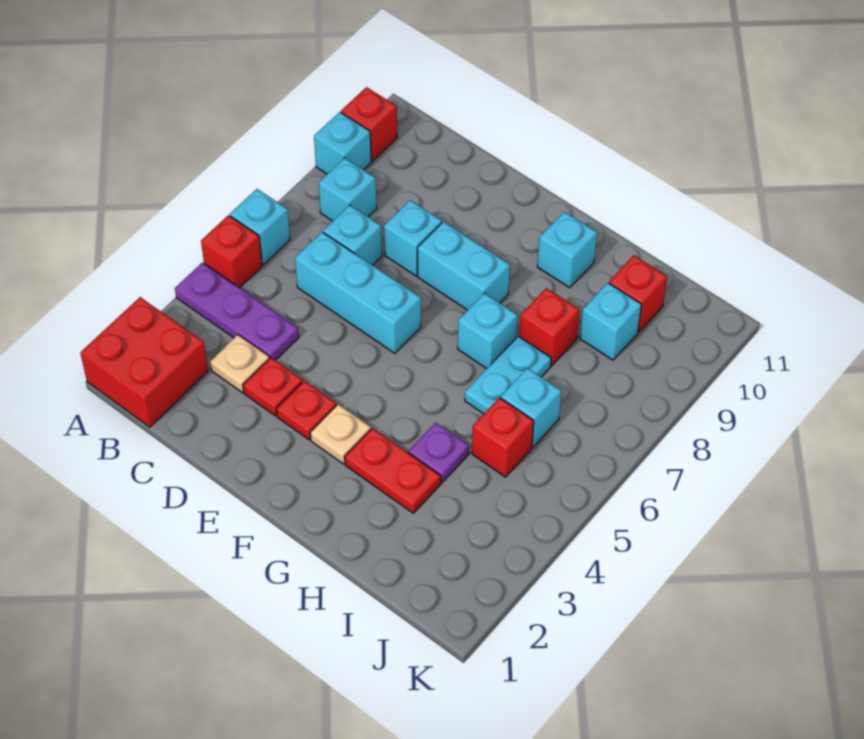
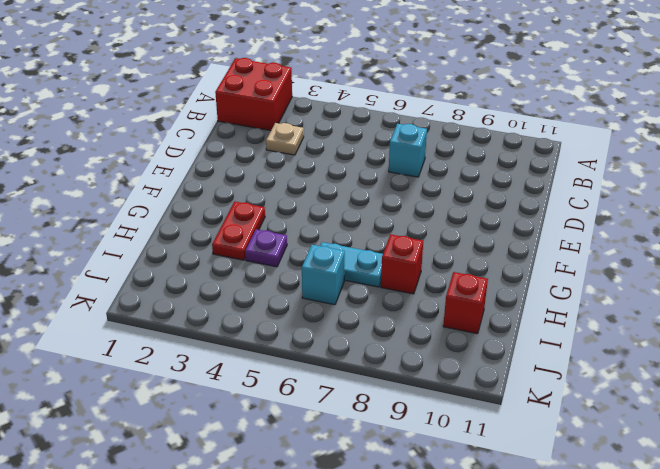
none -> purple plate A4:C4 level 1
none -> red brick A5 level 1
none -> cyan brick A6 level 1

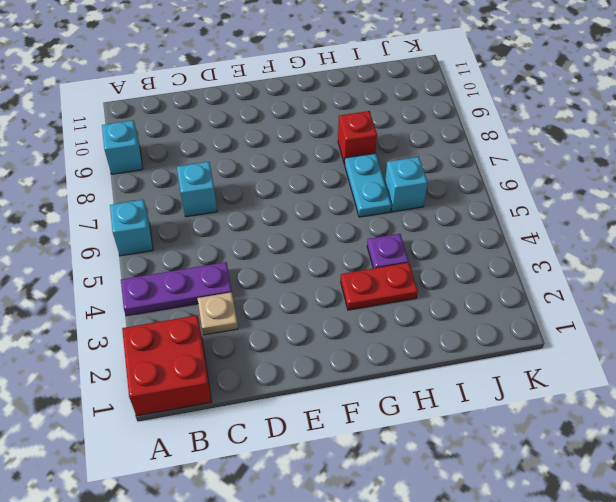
none -> red brick A5 level 1
none -> red brick A10 level 1
none -> cyan brick B8 level 1

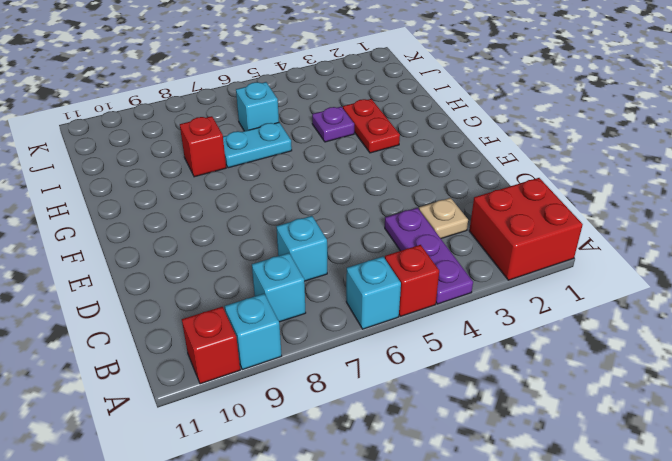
none -> cyan brick C6:E6 level 1
none -> red plate D3 level 1
none -> cyan brick D8 level 1

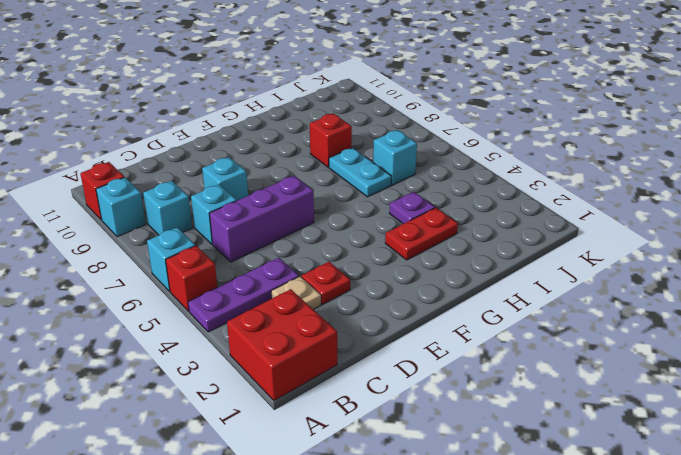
purple brick C6:E6 level 1 -> cyan brick C6:E6 level 1
none -> red plate E3 level 1
none -> cyan brick E8:F8 level 1
none -> tan plate F3 level 1

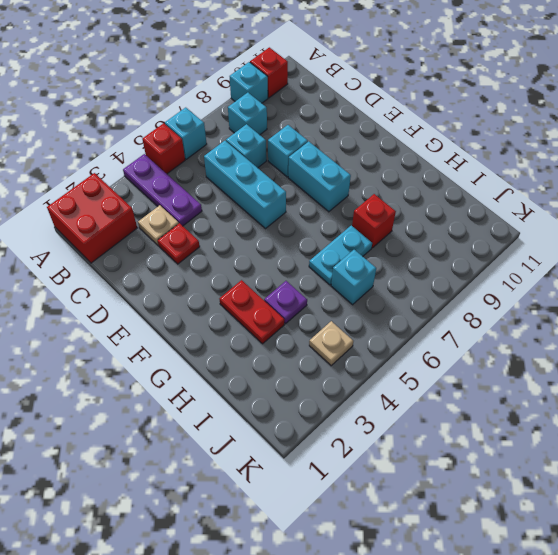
tan plate J4 level 1 -> tan plate F3 level 1
none -> red plate E3 level 1
none -> cyan brick G7 level 1
none -> cyan brick G10 level 1

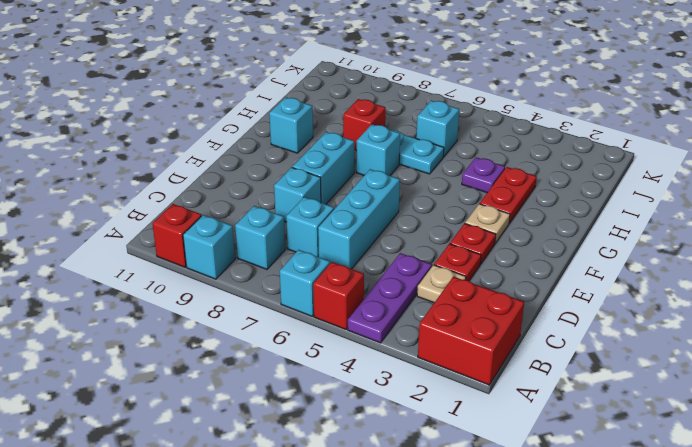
none -> red brick I5 level 1
none -> cyan brick I9 level 1
none -> red brick I10 level 1

